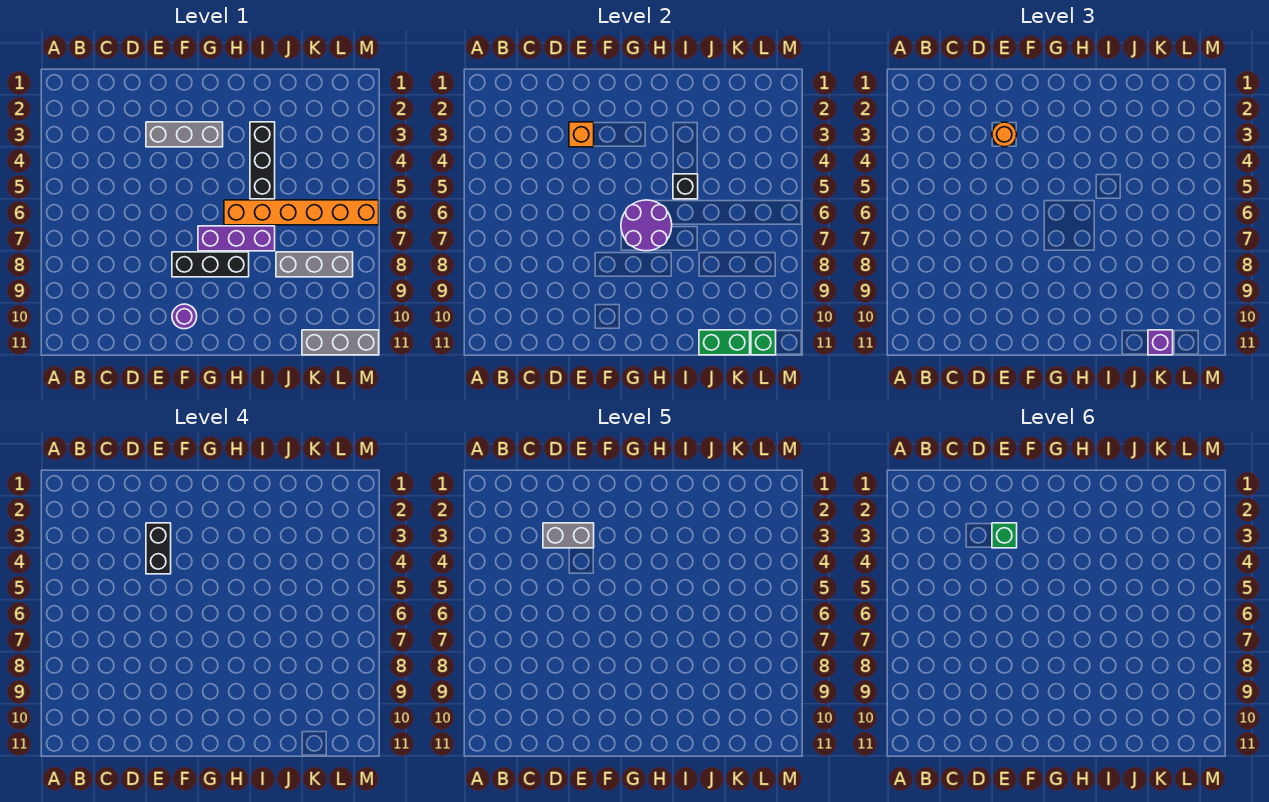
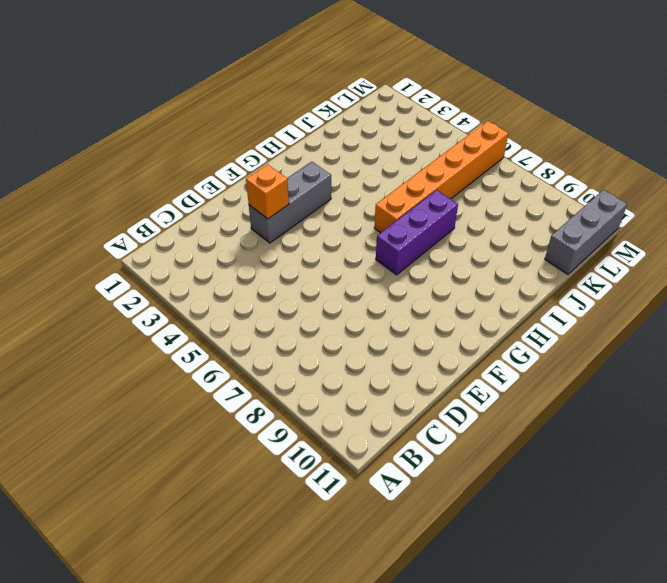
none -> black brick F8:H8 level 1
none -> purple round brick F10 level 1
none -> black brick I3:I5 level 1

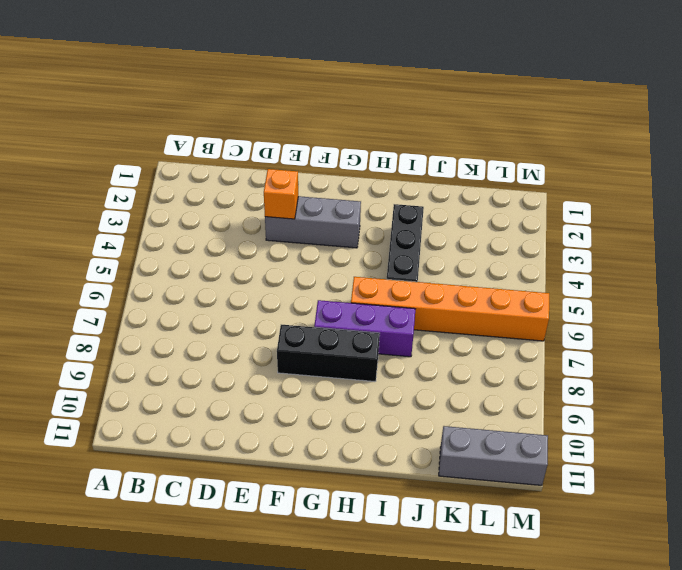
none -> purple round brick F10 level 1
none -> grey brick J8:L8 level 1
none -> purple round brick G6:H7 level 2

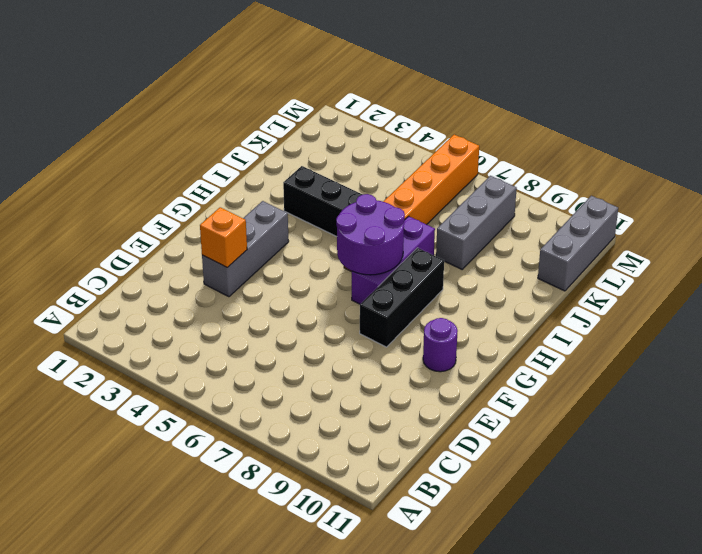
none -> black brick I5 level 2
none -> green brick J11:K11 level 2
none -> green brick L11 level 2

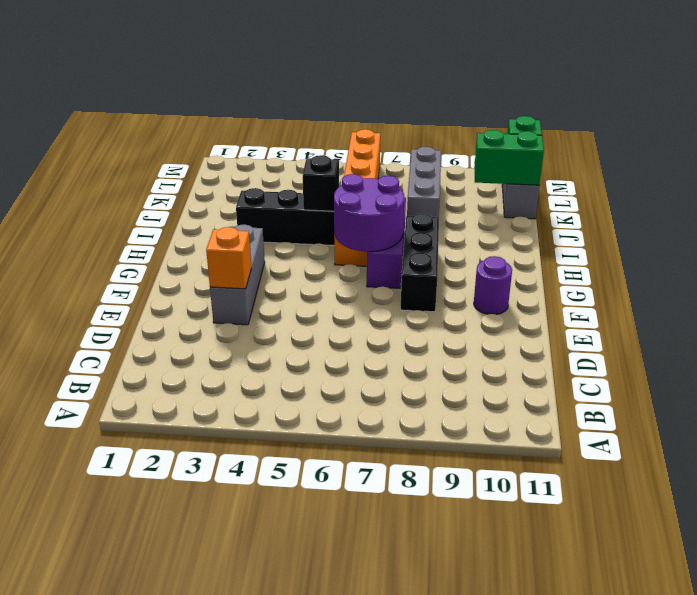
green brick K10:K11 level 2 -> green brick J11:K11 level 2
none -> orange round brick E3 level 3
none -> purple brick K11 level 3
none -> black brick E3:E4 level 4

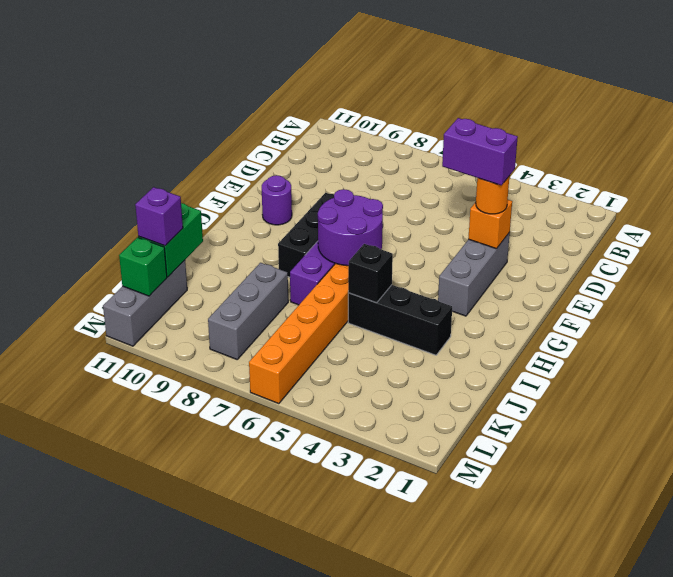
purple brick E3:E4 level 4 -> black brick E3:E4 level 4
none -> grey brick D3:E3 level 5
none -> green brick E3 level 6

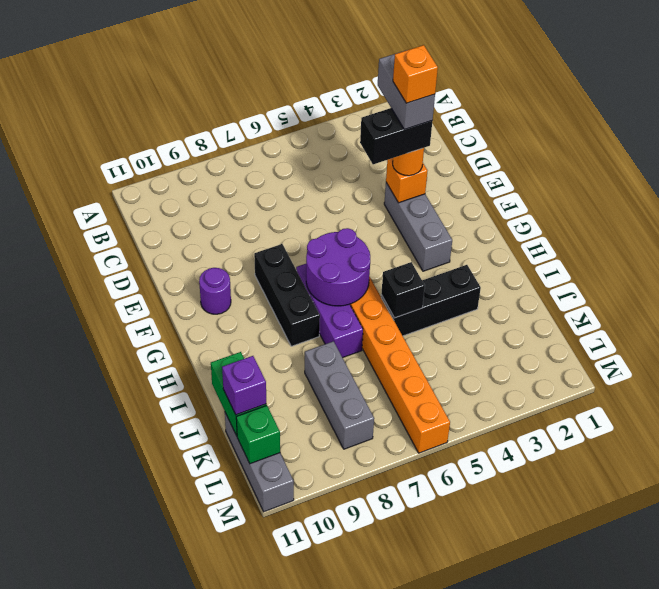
orange brick E3 level 6 -> green brick E3 level 6

